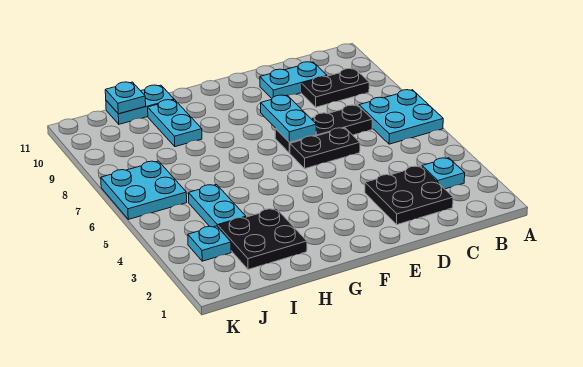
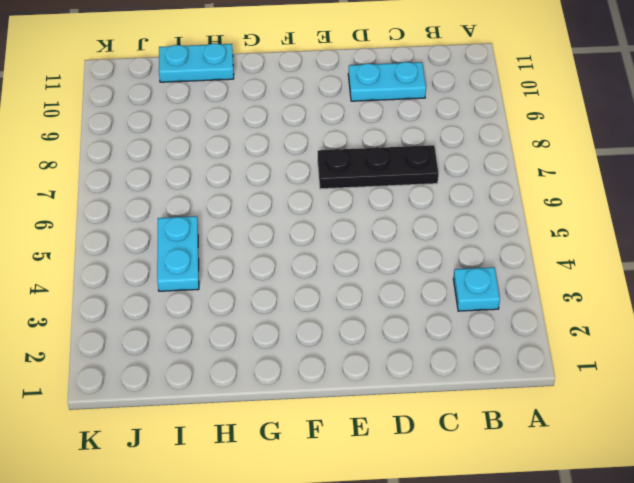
none -> cyan plate A6:B7 level 1
none -> black plate B9:C9 level 1
none -> black plate C2:D3 level 1

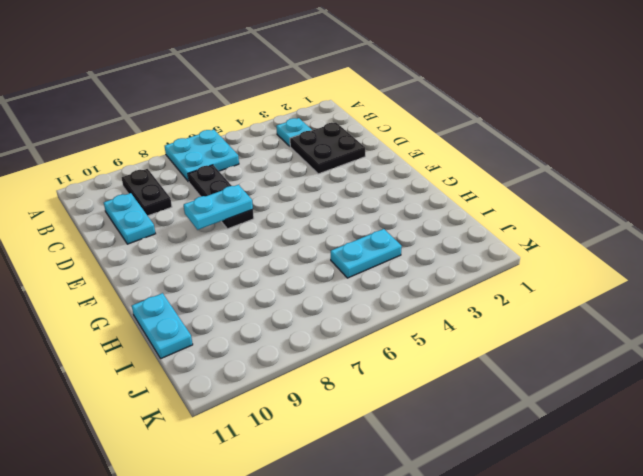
none -> black plate D6:E6 level 1
none -> black plate H2:I3 level 1
none -> cyan plate H9:H10 level 1

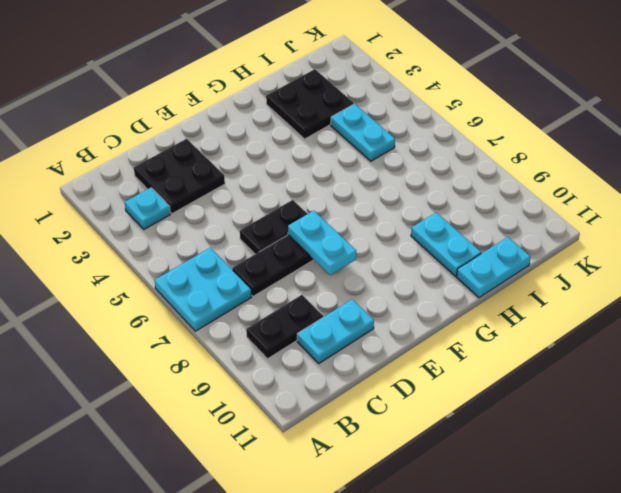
none -> cyan plate J3 level 1
none -> cyan plate J6:K7 level 1
none -> cyan plate I11 level 2

